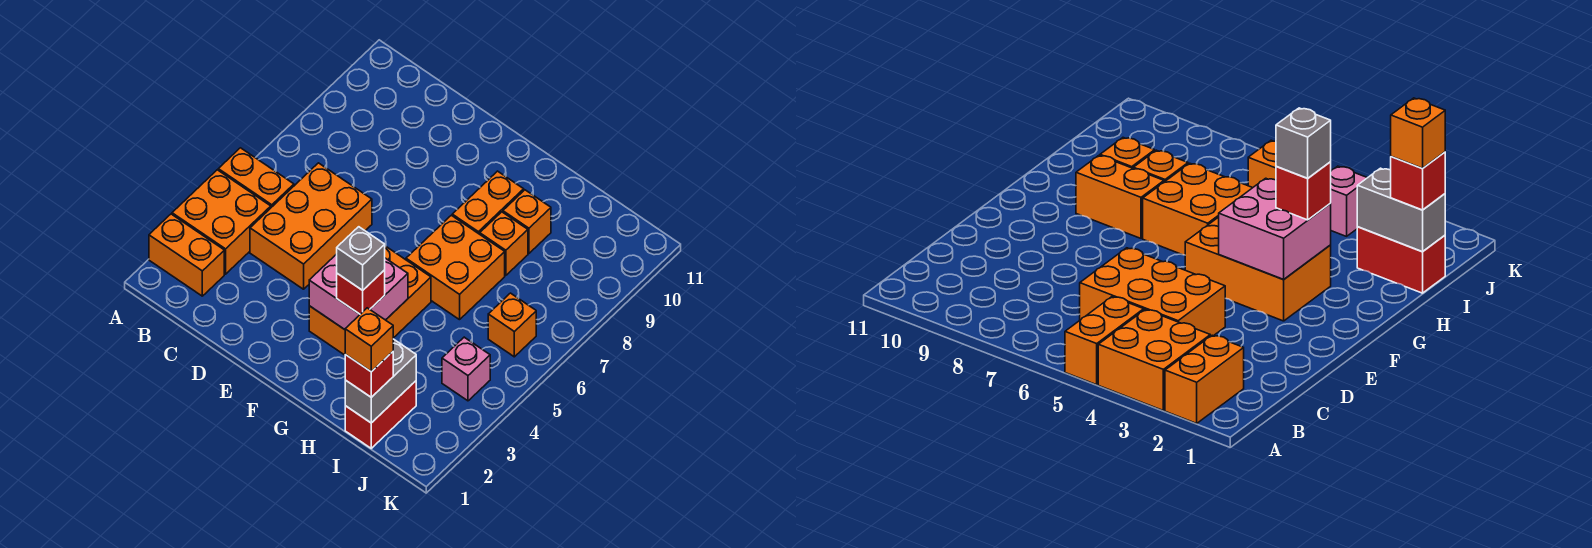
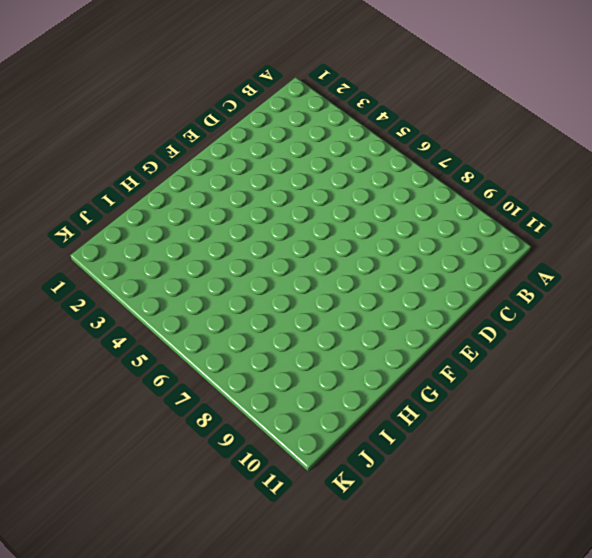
none -> orange brick A2:B2 level 1
none -> orange brick A3:B4 level 1
none -> orange brick A5:B5 level 1

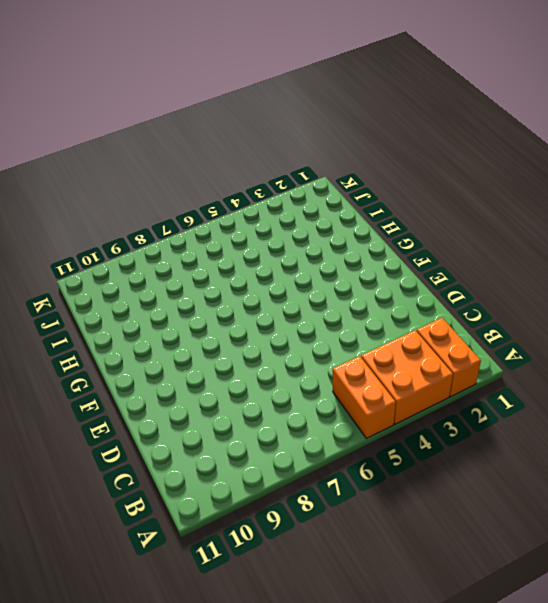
none -> orange brick C4:D6 level 1
none -> orange brick F3:G5 level 1
none -> orange brick G6:H7 level 1

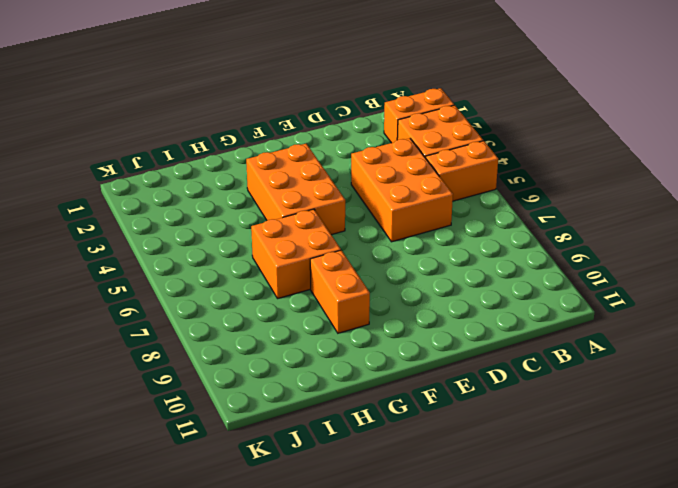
none -> orange brick H8 level 1
none -> orange brick H9 level 1
none -> red brick I1:I2 level 1

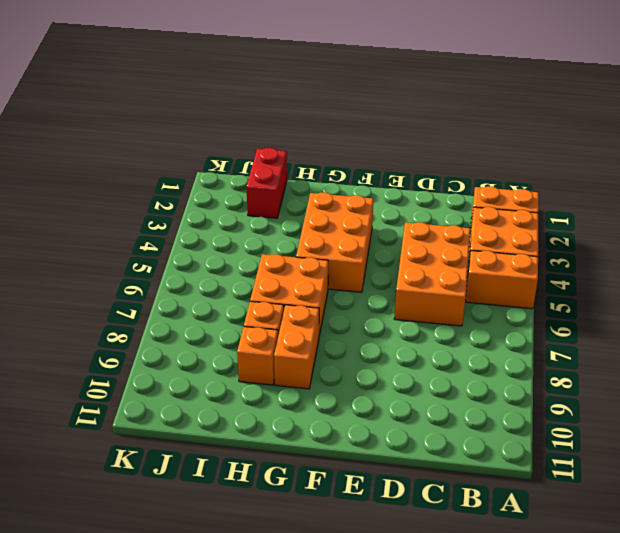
none -> pink brick J4 level 1
none -> orange brick J6 level 1
none -> pink brick F3:G4 level 2

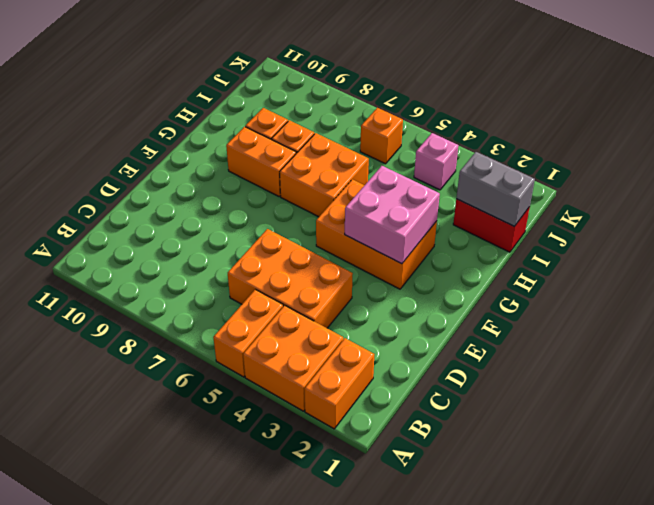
none -> red brick G3 level 3
none -> red brick I1 level 3
none -> grey brick G3 level 4

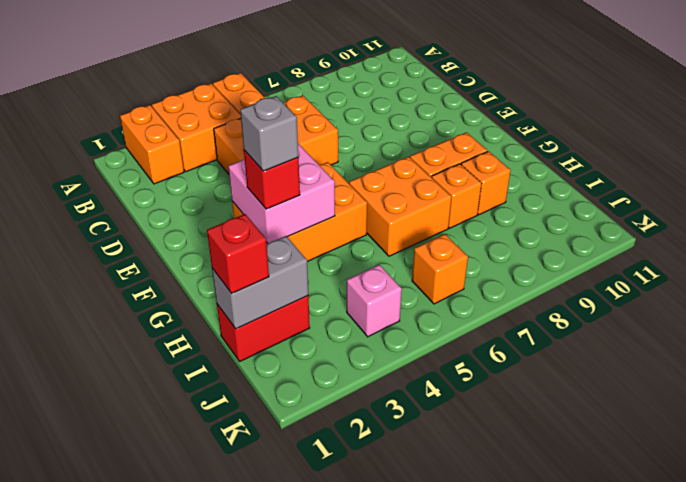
none -> orange brick I1 level 4

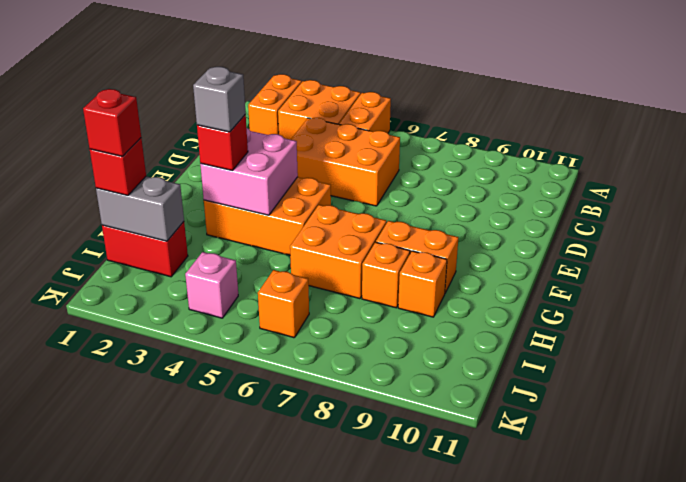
red brick I1 level 4 -> orange brick I1 level 4

